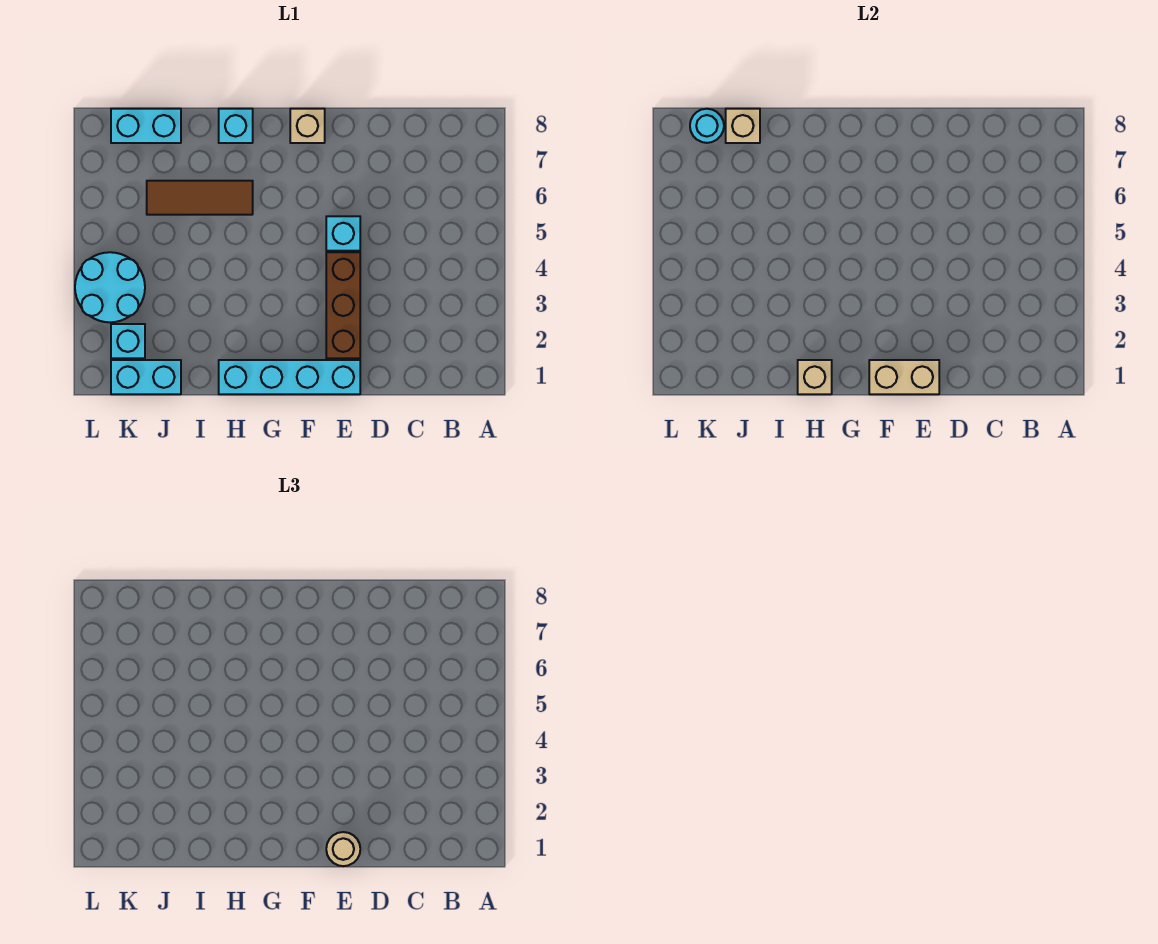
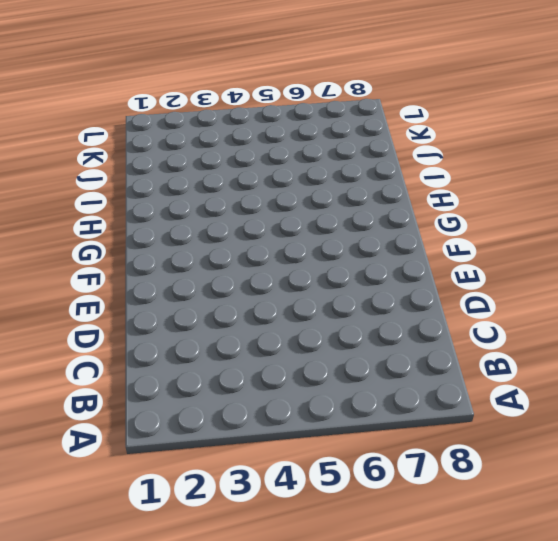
none -> cyan brick E1:H1 level 1
none -> brown brick E2:E4 level 1
none -> cyan brick E5 level 1

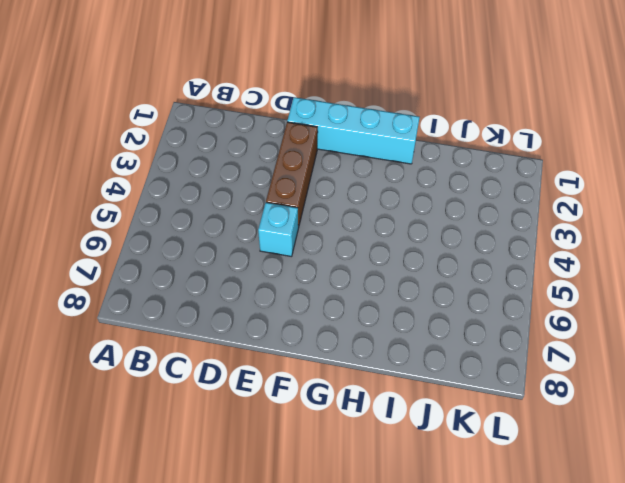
none -> tan brick F8 level 1
none -> brown tile H6:J6 level 1
none -> cyan brick H8 level 1

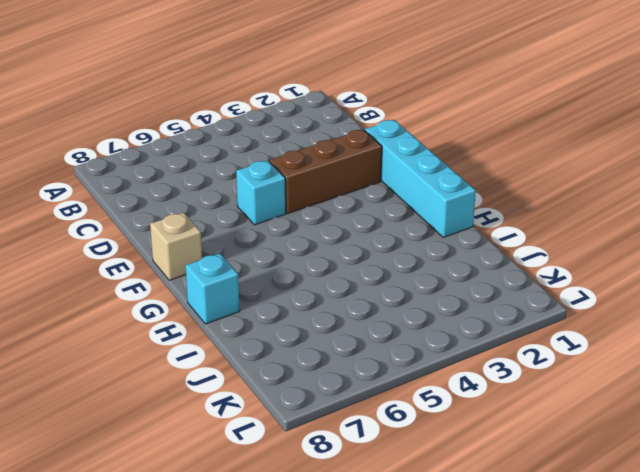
none -> brown tile H6:J6 level 1
none -> cyan brick J1:K1 level 1
none -> cyan brick J8:K8 level 1

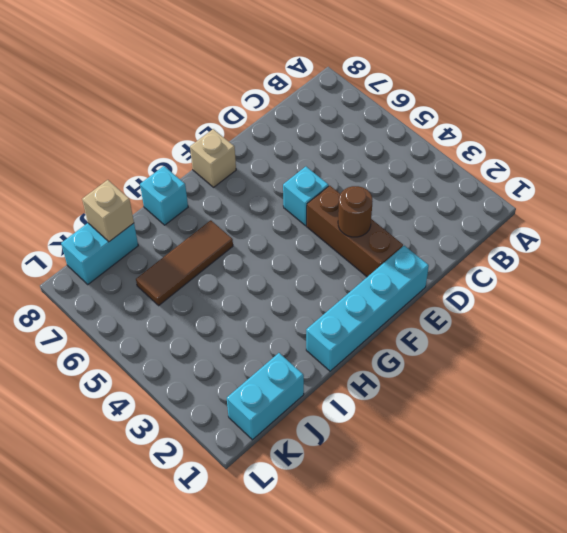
brown round brick E3 level 2 -> none
none -> cyan brick K2 level 1
none -> cyan round brick K3:L4 level 1
none -> tan brick E1:F1 level 2

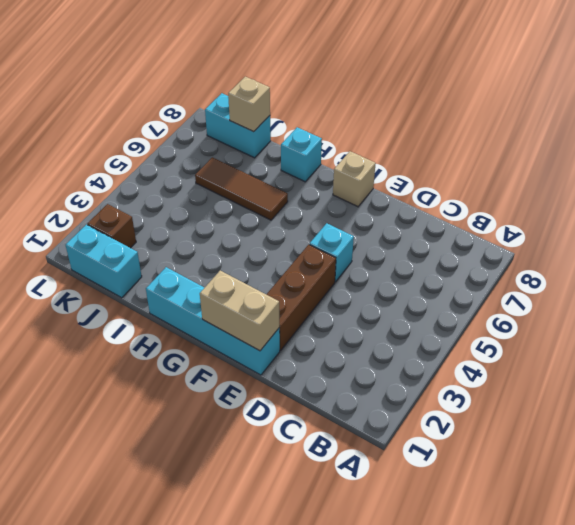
brown brick K2 level 1 -> cyan brick K2 level 1
none -> cyan round brick K3:L4 level 1
none -> tan brick H1 level 2
none -> cyan round brick K8 level 2

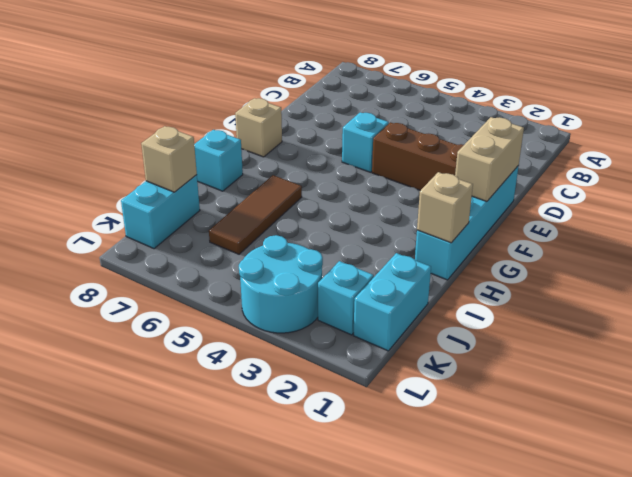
none -> cyan round brick K8 level 2
none -> tan round brick E1 level 3

